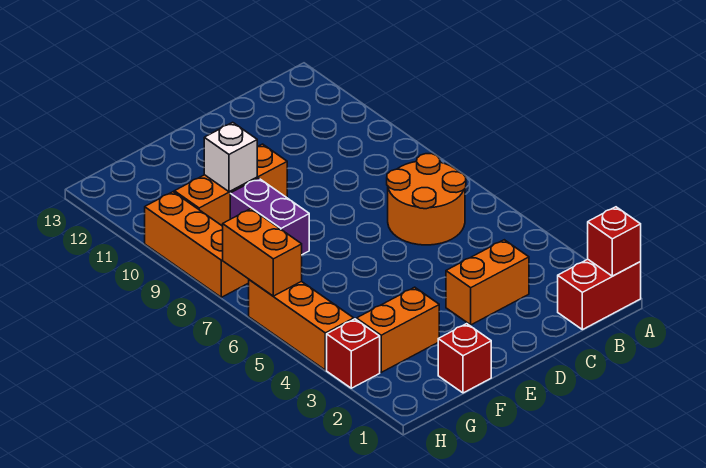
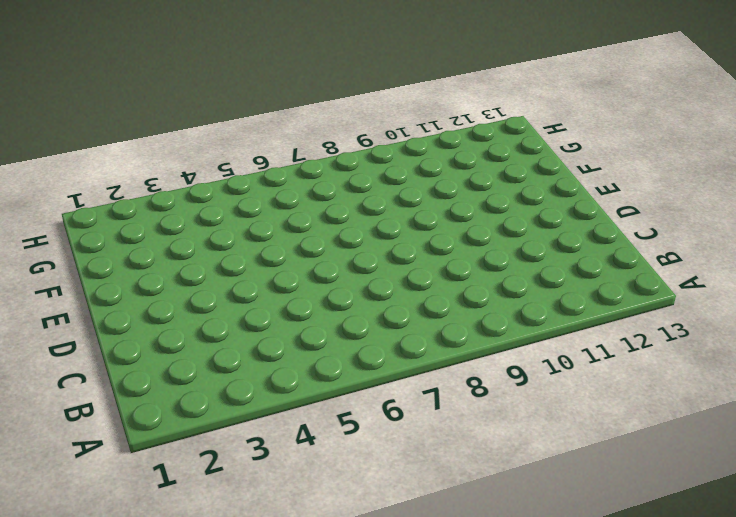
none -> red brick A1:B1 level 1
none -> orange round brick B6:C7 level 1
none -> orange brick C3:D3 level 1

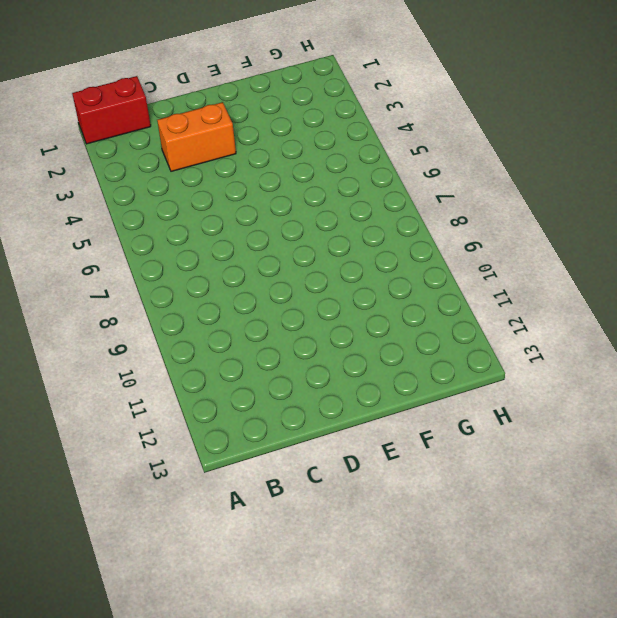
none -> orange round brick B6:C7 level 1
none -> orange brick E10:G10 level 1
none -> red brick F1 level 1

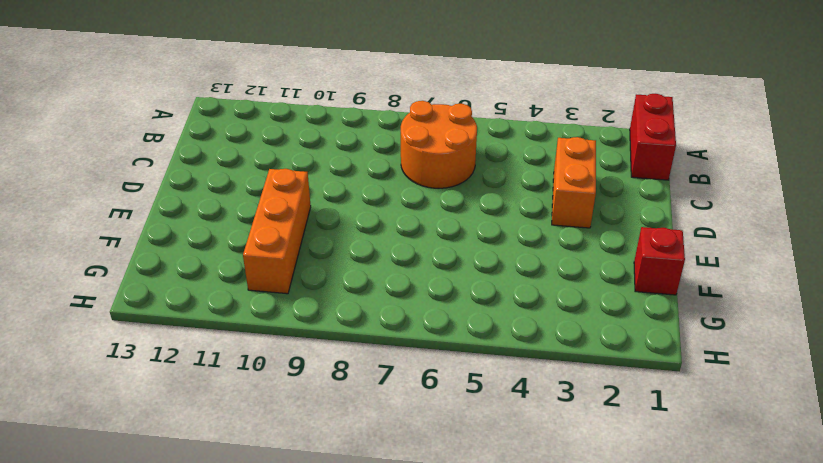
none -> orange brick F3:G3 level 1
none -> purple brick F8:F9 level 1
none -> red brick H3 level 1

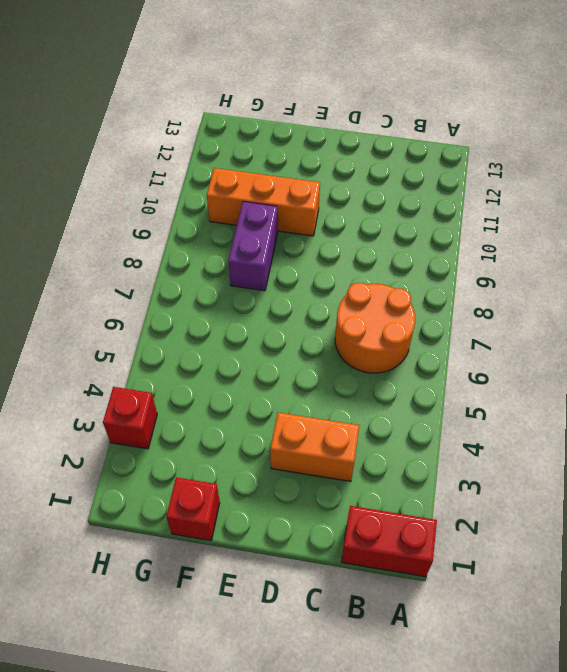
none -> orange brick F3:G3 level 1
none -> orange brick H4:H6 level 1
none -> orange brick H8:H10 level 1

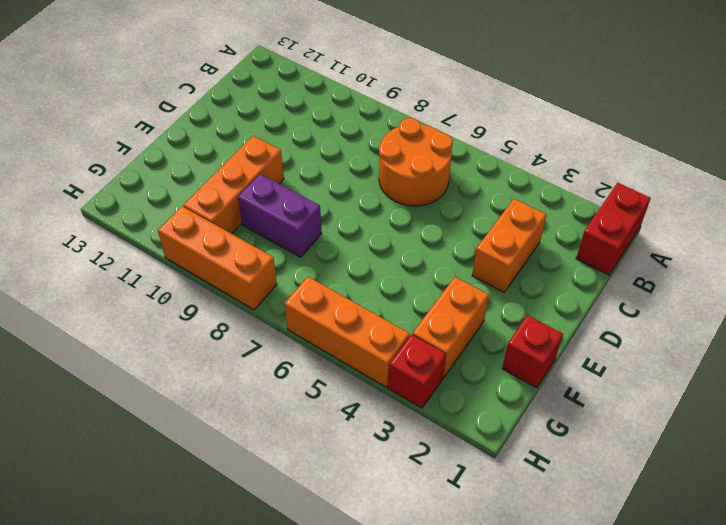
none -> red brick A1 level 2
none -> white brick F10 level 2
none -> orange brick H6:H7 level 2

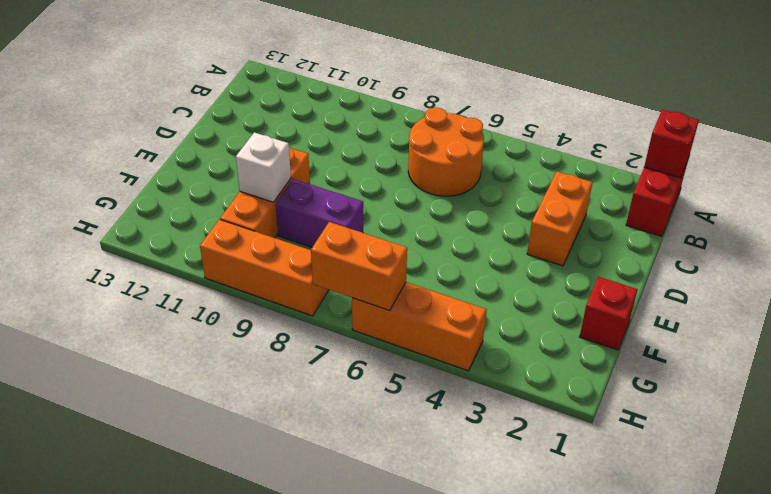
none -> orange brick F3:G3 level 1
none -> red brick H3 level 1

